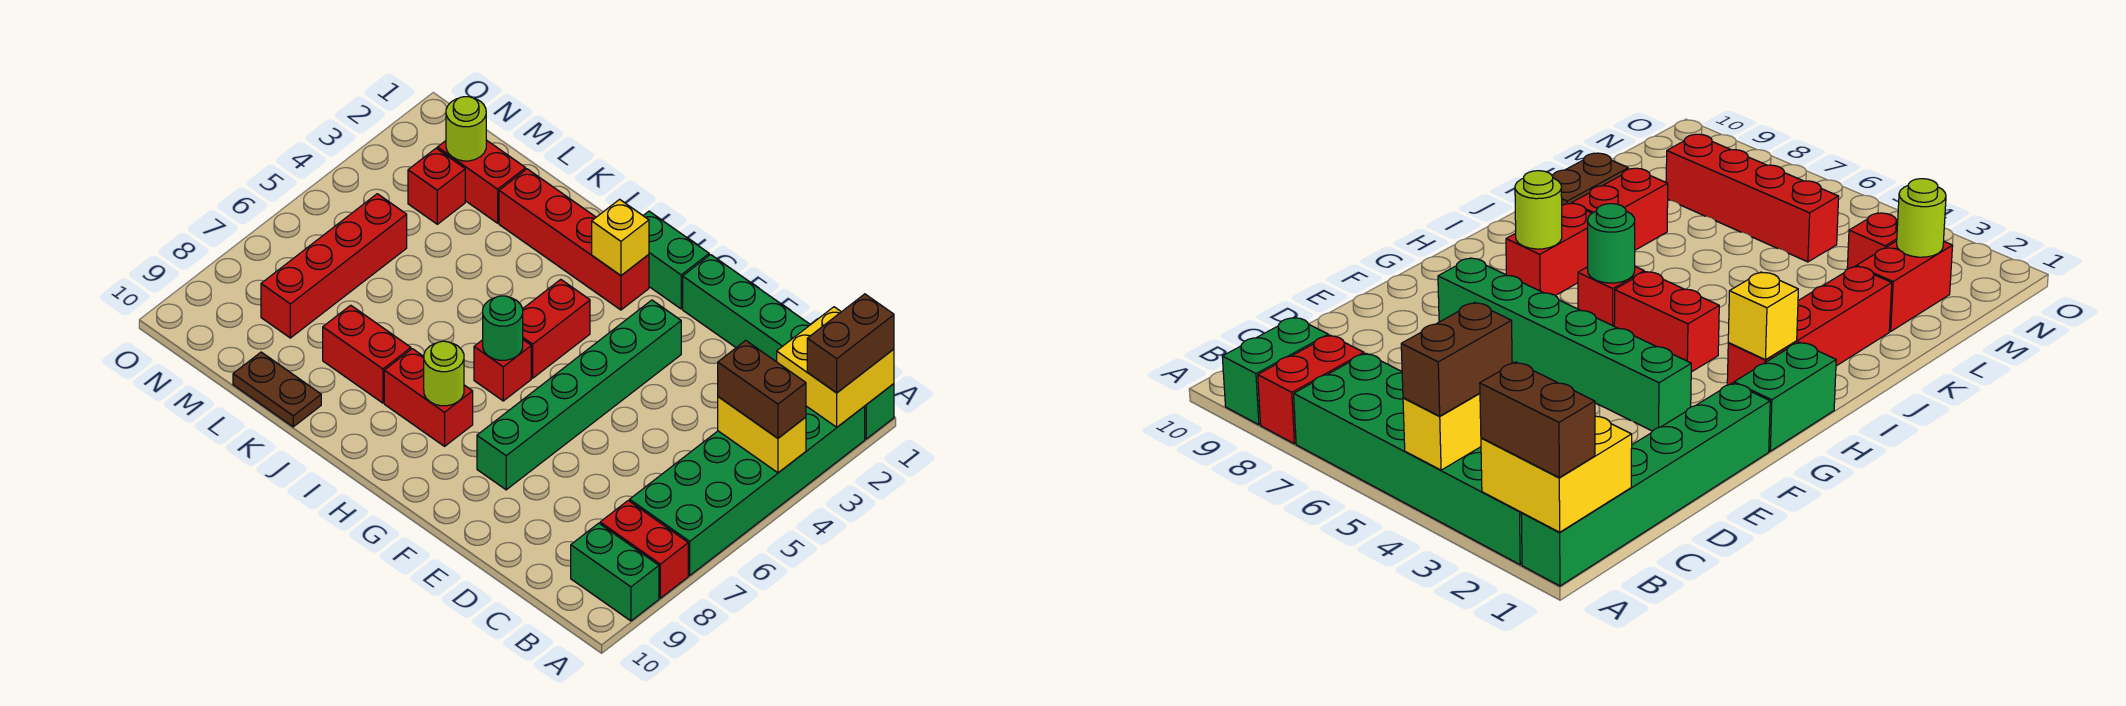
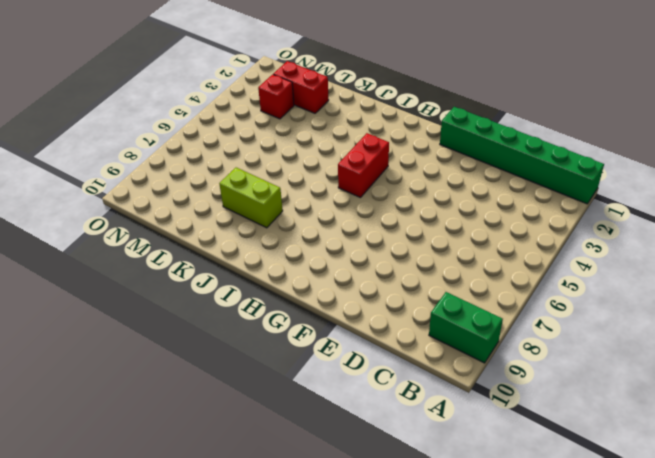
lime brick J8:K8 level 1 -> red brick J8:K8 level 1
none -> green brick A2:B7 level 1
none -> red brick A8:B8 level 1
none -> green brick F3:F8 level 1

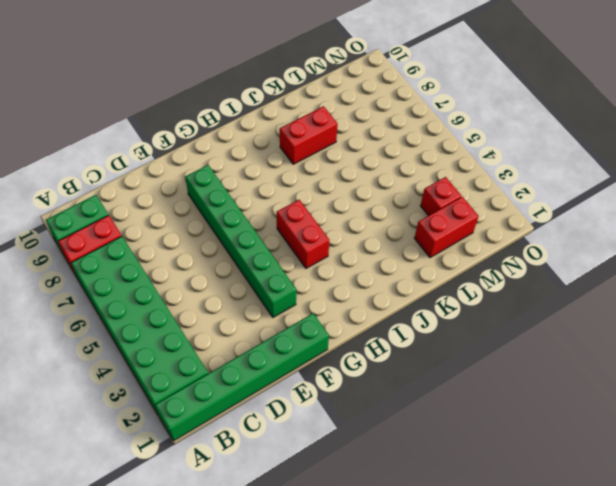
none -> green brick G1:H1 level 1
none -> red brick H2:K2 level 1
none -> red brick H6 level 1

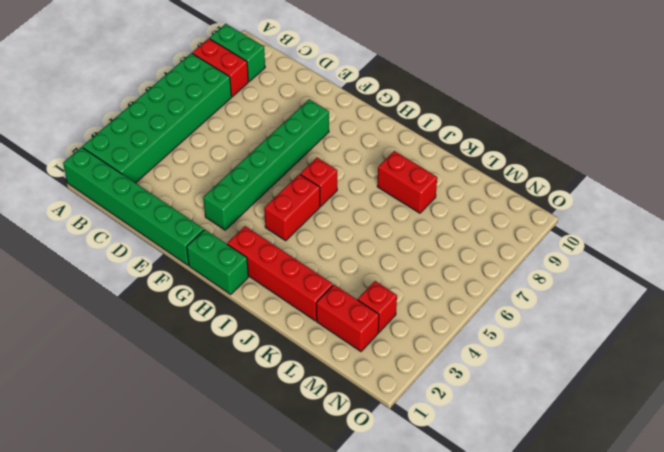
none -> red brick H8:I8 level 1
none -> brown plate K10:L10 level 1
none -> red brick M5:M8 level 1

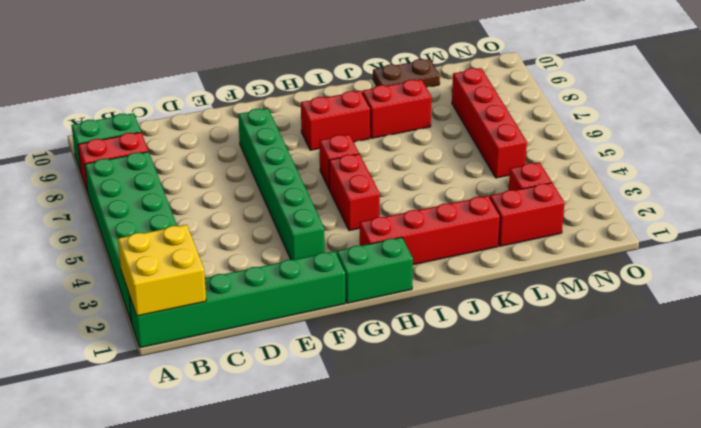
none -> yellow brick A4:B4 level 2
none -> yellow brick H2 level 2
none -> green round brick H6 level 2

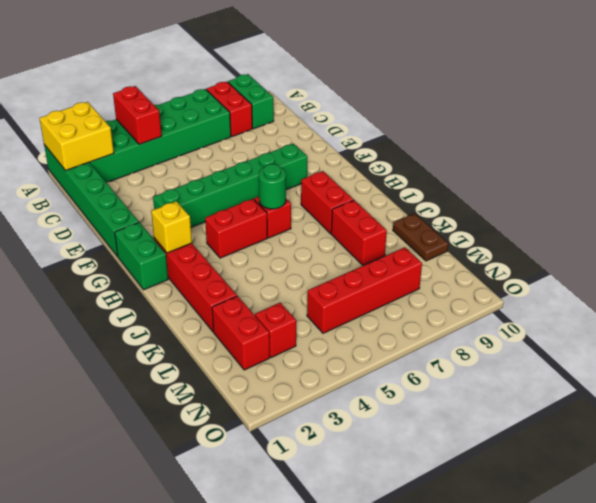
red brick A4:B4 level 2 -> yellow brick A4:B4 level 2
none -> lime round brick H8 level 2
none -> lime round brick M2 level 2
none -> brown brick A1:A2 level 3

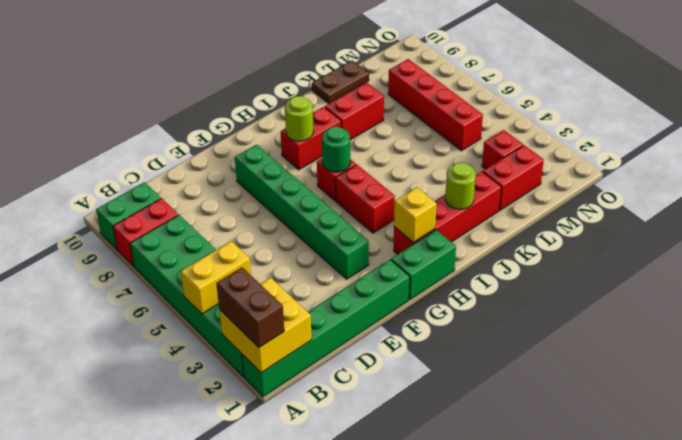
lime round brick J2 level 2 -> lime round brick M2 level 2
none -> brown brick A4:B4 level 3

